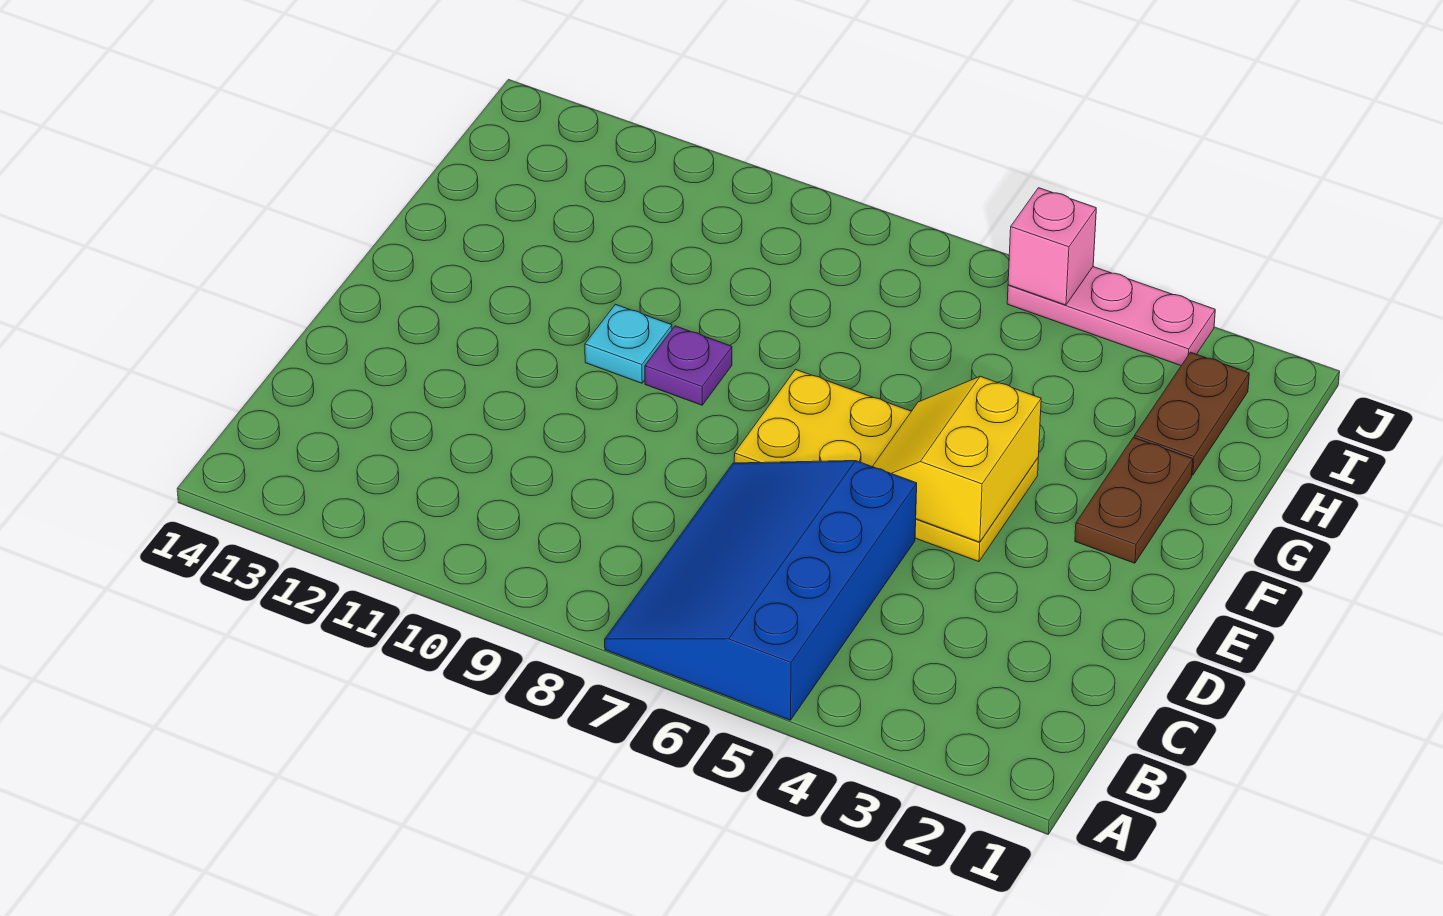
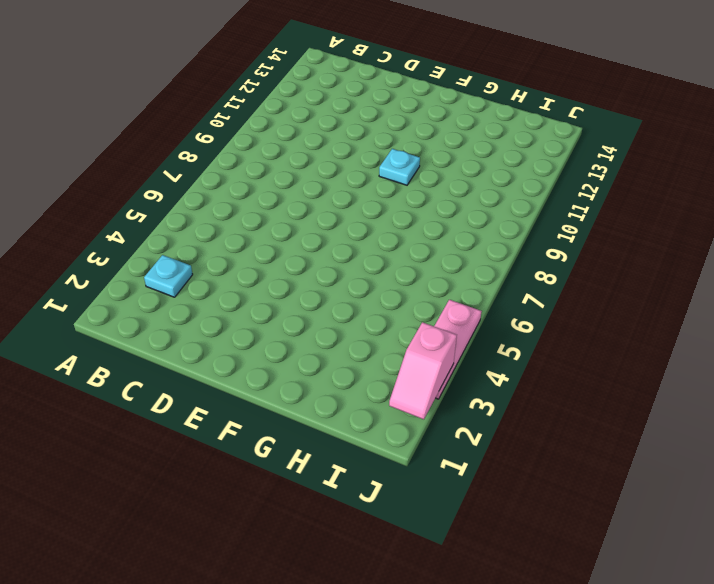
cyan plate B3 level 1 -> none
pink slope J2:J3 level 2 top 3 -> none
none -> blue slope A5:D7 level 1 top 5
none -> yellow plate E4:F7 level 1

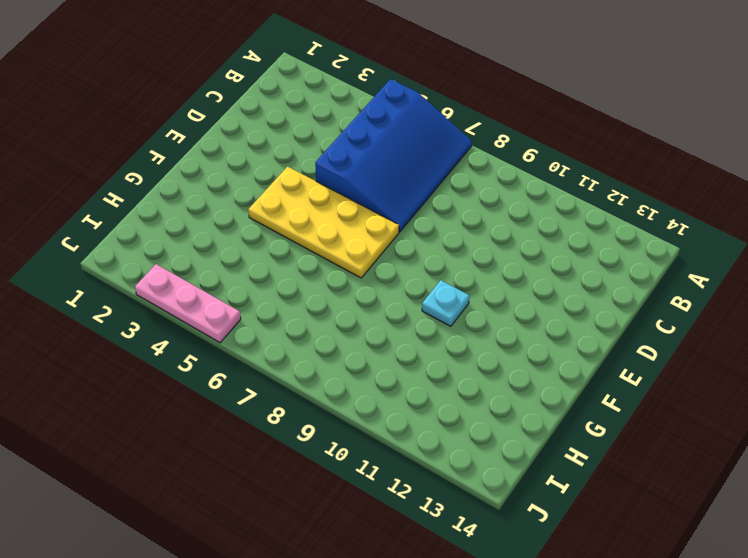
none -> brown plate F2:G2 level 1
none -> purple plate F9 level 1

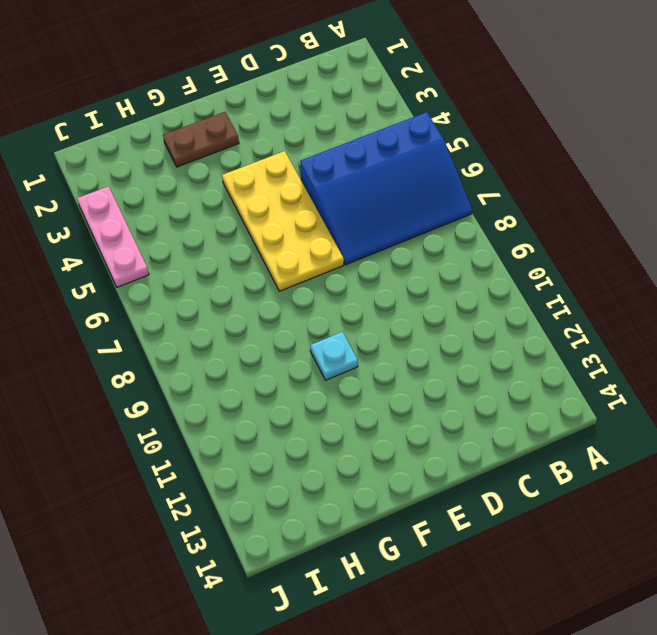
none -> purple plate F9 level 1
none -> brown plate H2:I2 level 1

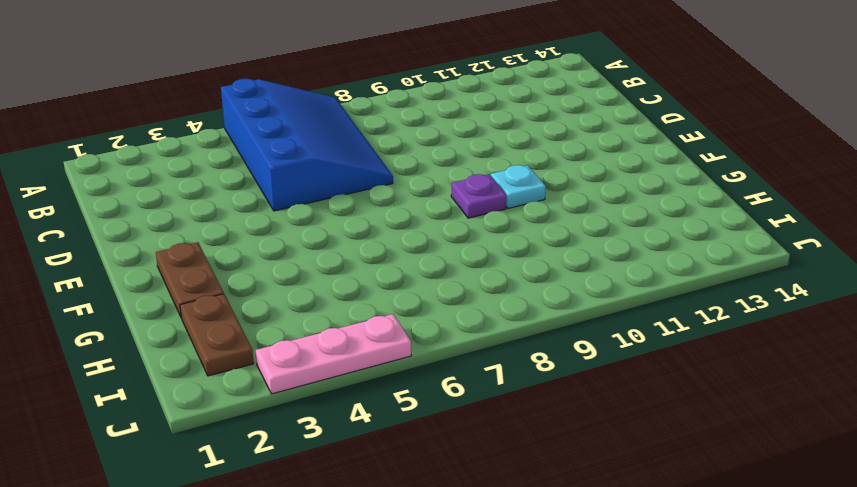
none -> yellow plate E4:F7 level 1
none -> yellow slope E4:F5 level 2 top 4

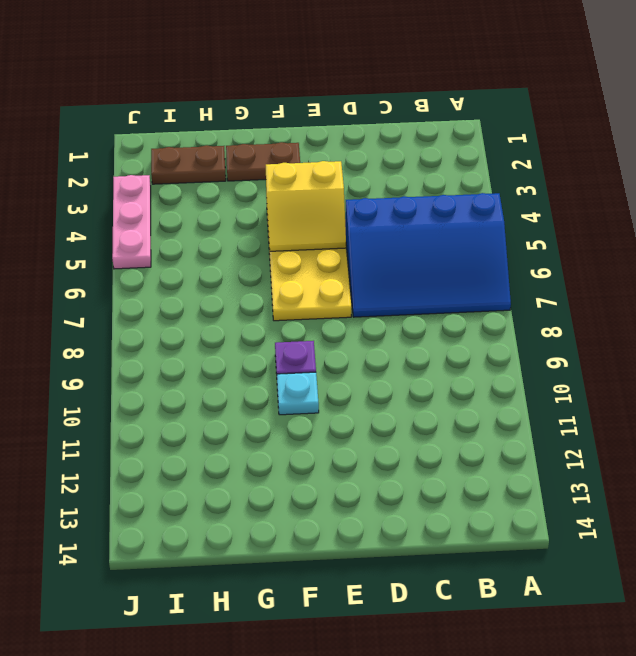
none -> pink brick J5 level 2

